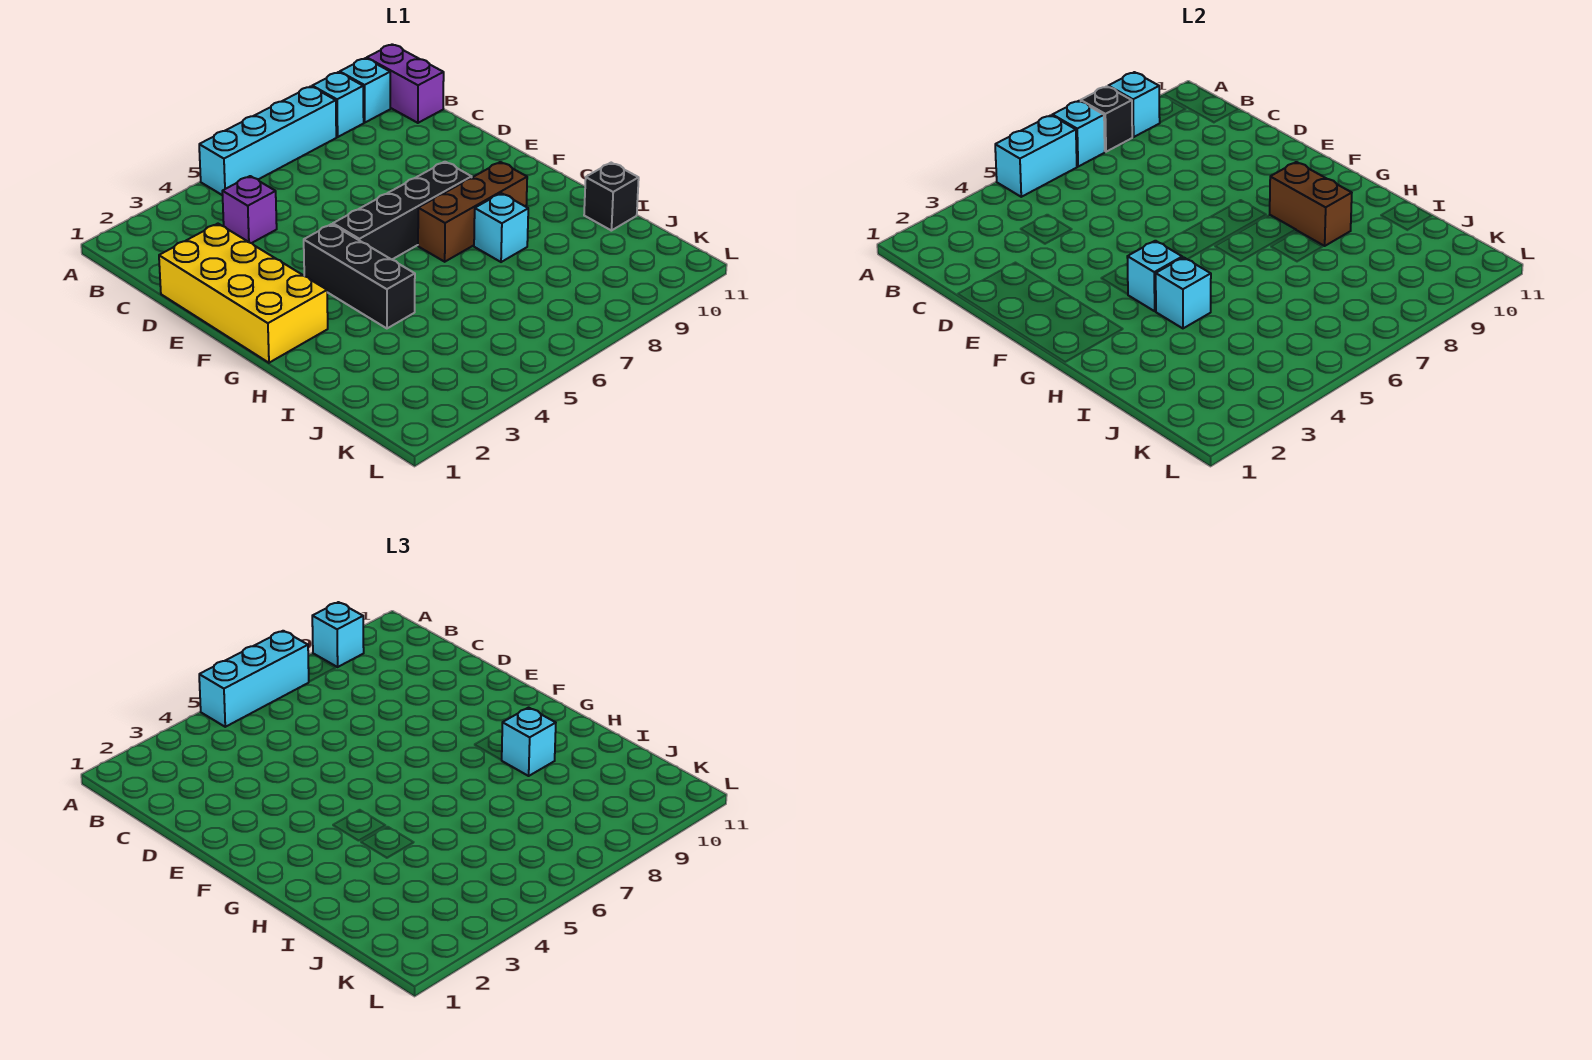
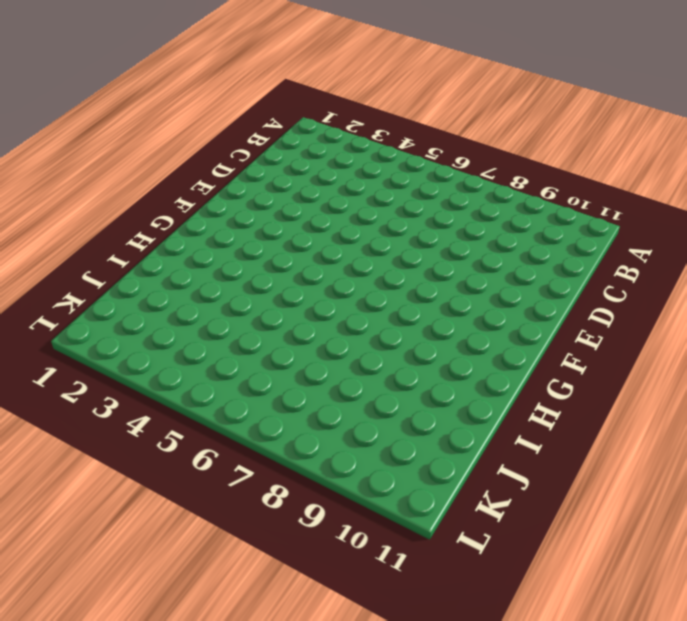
none -> cyan brick A5:A8 level 1
none -> cyan brick A9 level 1
none -> cyan brick A10 level 1

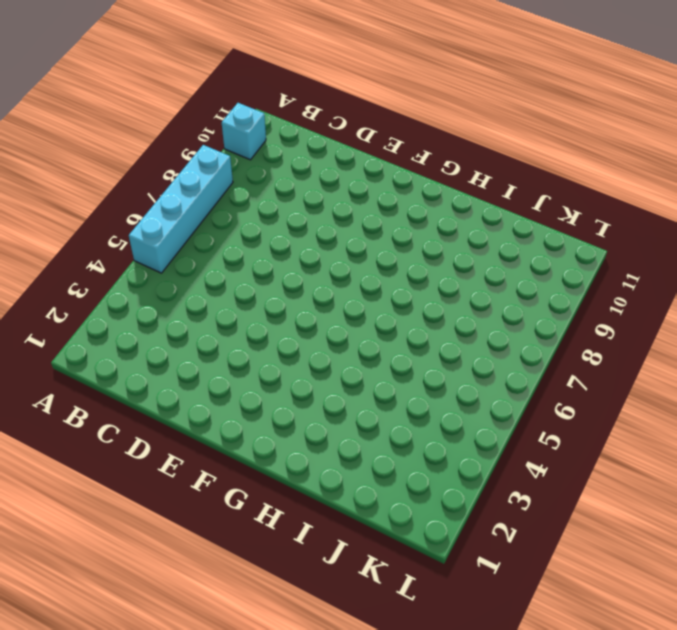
none -> cyan brick A9 level 1
none -> purple brick A11:B11 level 1
none -> purple brick C4 level 1

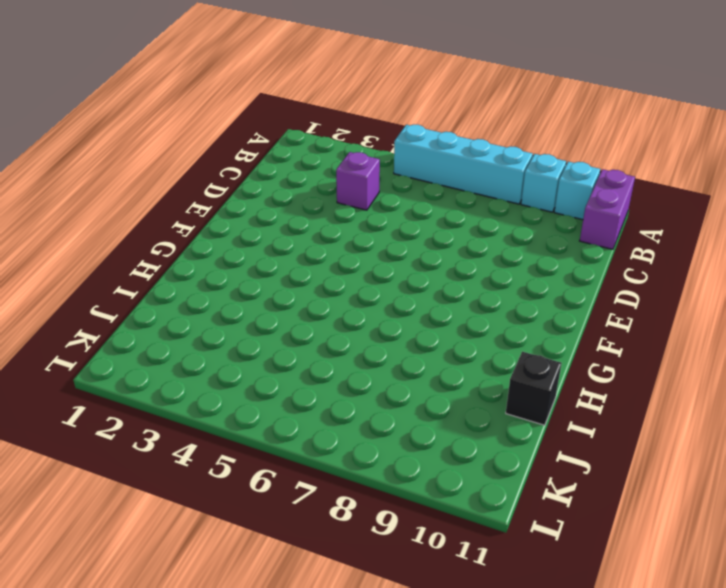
none -> yellow brick D1:G2 level 1
none -> black brick F4:H4 level 1
none -> black brick F5:F8 level 1

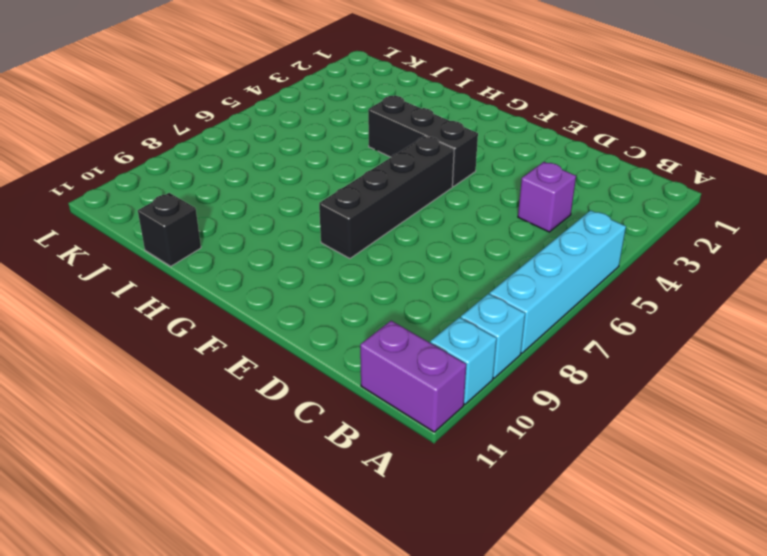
none -> yellow brick D1:G2 level 1
none -> brown brick G7:G9 level 1
none -> cyan brick H8 level 1

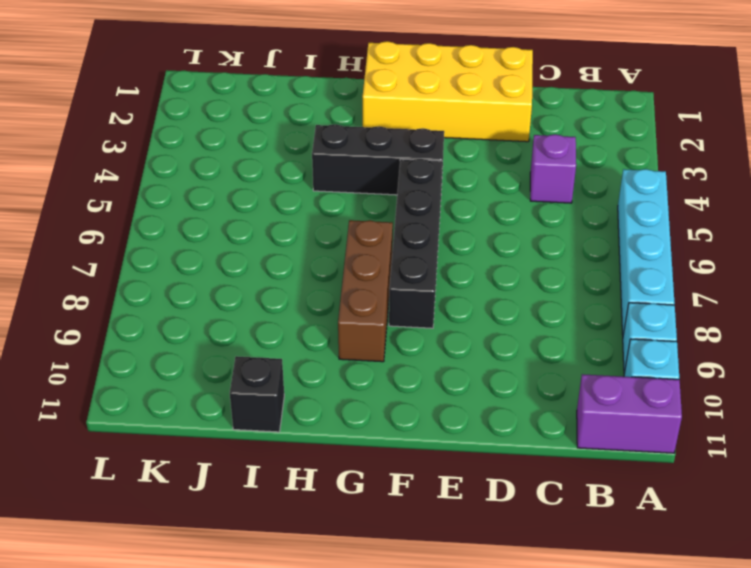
none -> cyan brick H8 level 1
none -> cyan brick A5:A6 level 2
none -> cyan brick A7 level 2

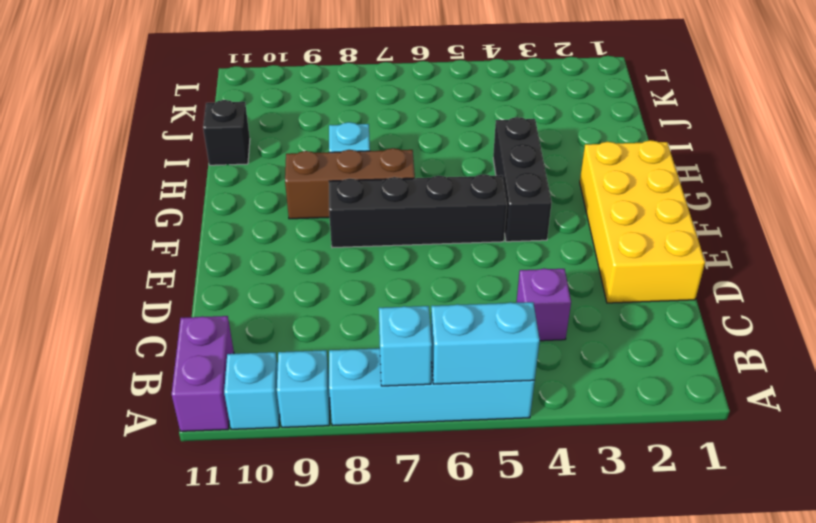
none -> black brick A8 level 2
none -> cyan brick A9 level 2
none -> cyan brick G4 level 2

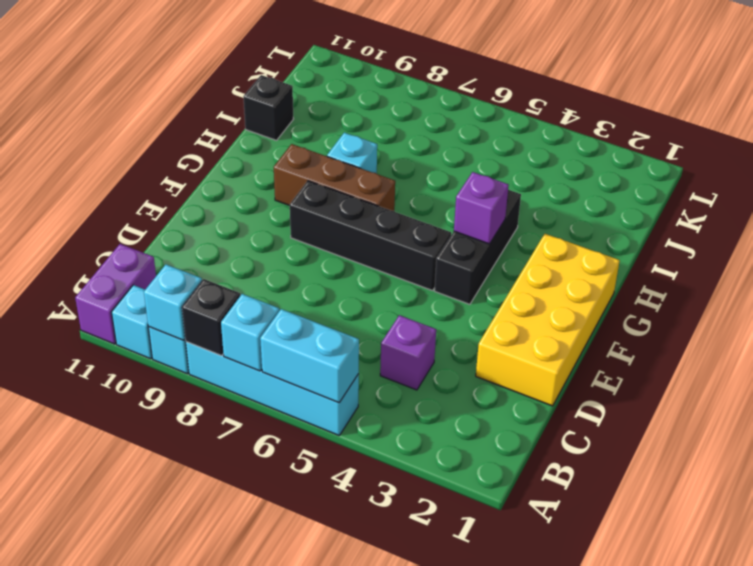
purple brick G4 level 2 -> cyan brick G4 level 2
none -> brown brick G9:H9 level 2
none -> cyan brick H4 level 2
none -> cyan brick A5:A7 level 3

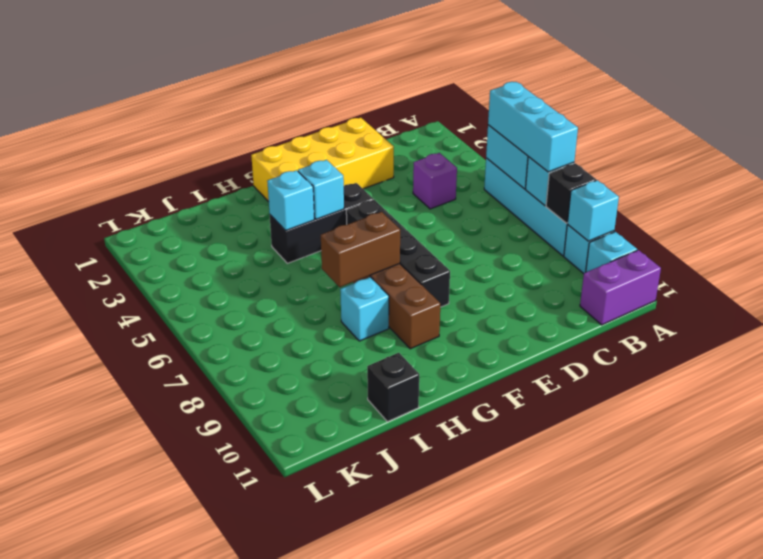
brown brick G7:H7 level 2 -> brown brick G9:H9 level 2
none -> cyan brick A9 level 3
none -> cyan brick H9 level 3

